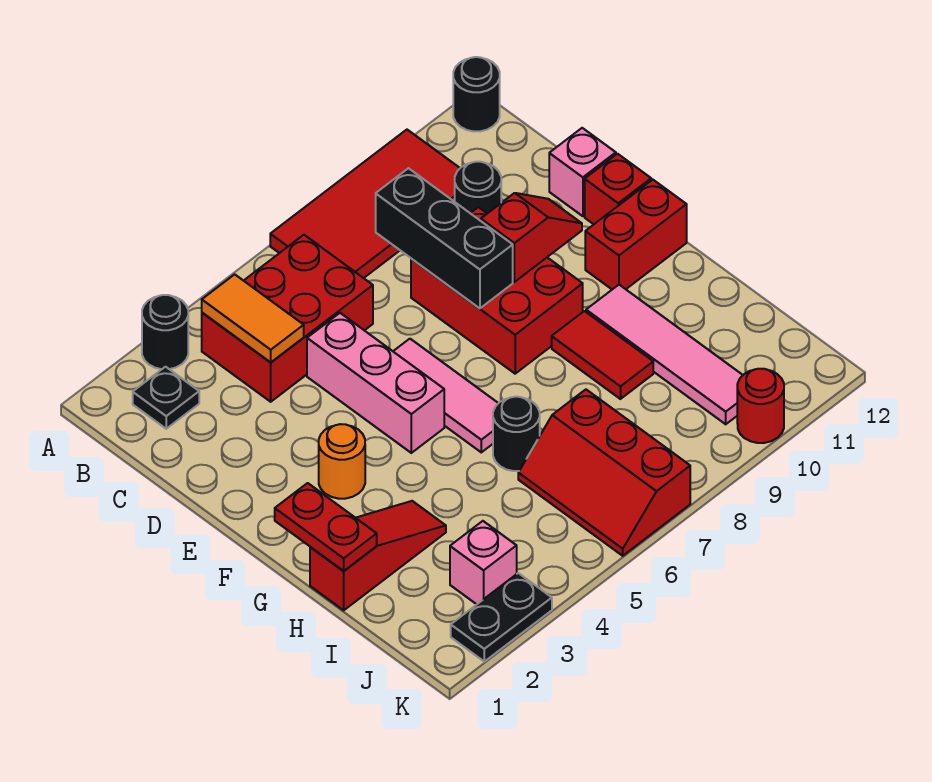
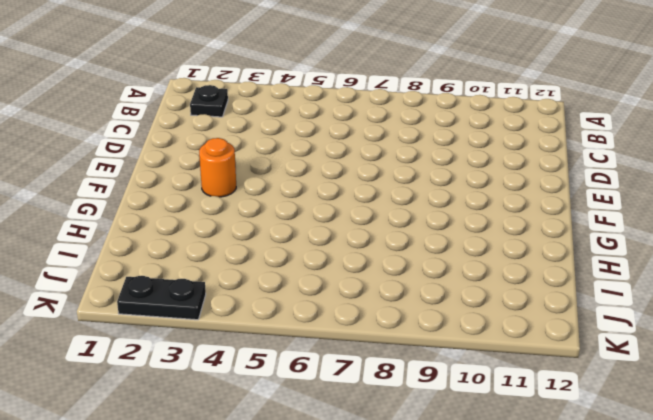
none -> black round brick A3 level 1
none -> red tile A7:B10 level 1
none -> black round brick A12 level 1

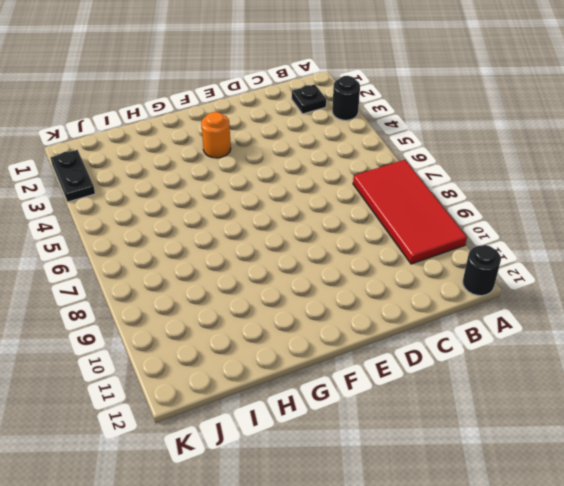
none -> red brick B4:C6 level 1
none -> black round brick C10 level 1
none -> pink brick D5:F5 level 1

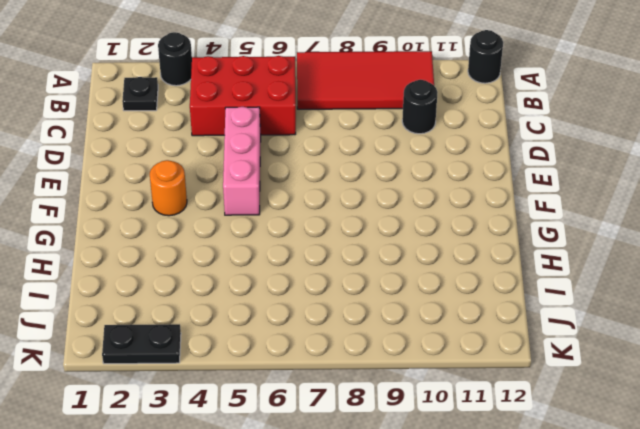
none -> red brick D8:F9 level 1
none -> pink brick D12 level 1
none -> pink tile E6:G6 level 1

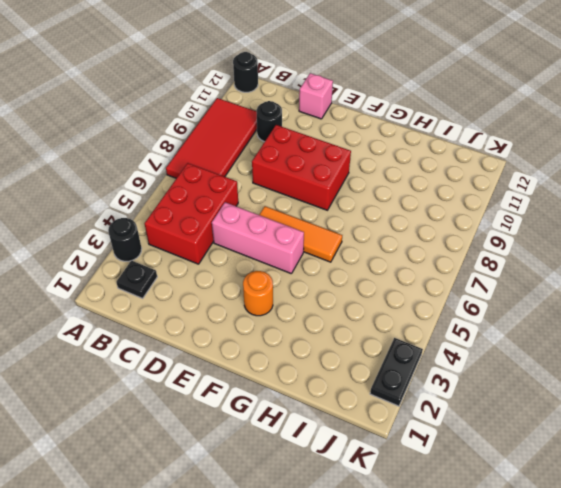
orange tile E6:G6 level 1 -> pink tile E6:G6 level 1
none -> red brick E12 level 1
none -> red brick F11:F12 level 1
none -> red tile G9:H9 level 1

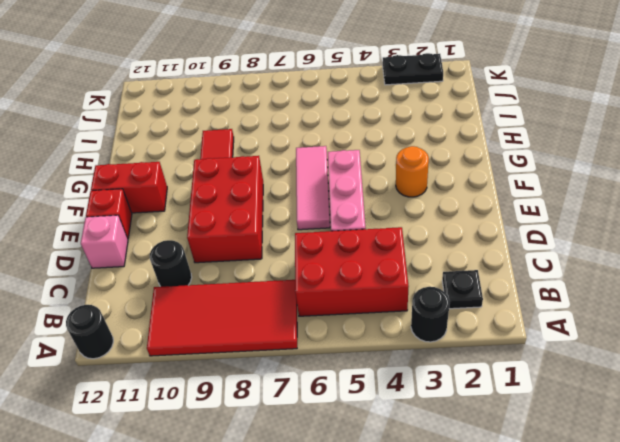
none -> pink tile G10:J10 level 1
none -> red slope H1:H3 level 1 top 1
none -> black round brick H6 level 1

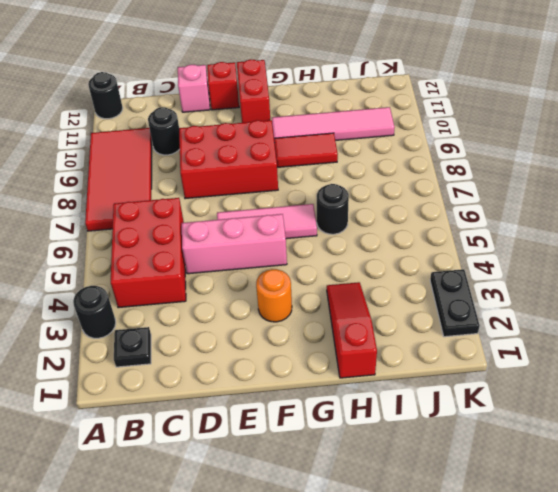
none -> red slope I6:K7 level 1 top 7
none -> pink brick J3 level 1
none -> red round brick K10 level 1

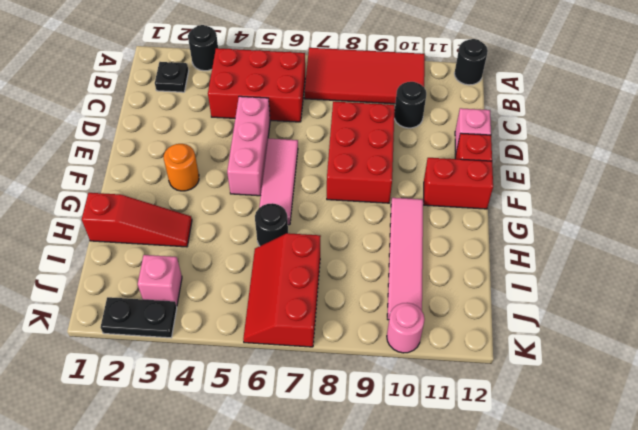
pink round brick K10 level 1 -> red round brick K10 level 1
none -> red tile G9:H9 level 1
none -> orange tile B4:C4 level 2
none -> black brick C8:E8 level 2

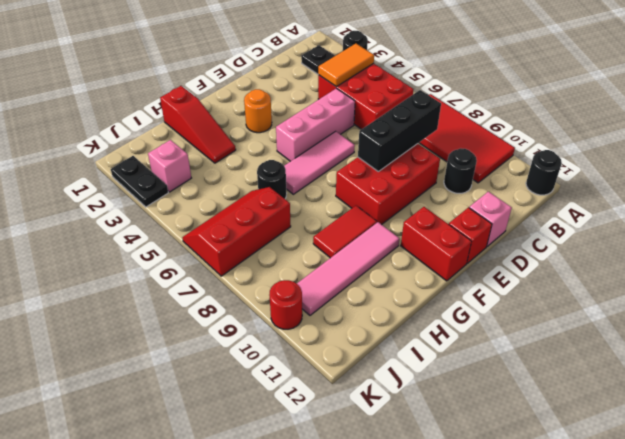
none -> red slope E9:E10 level 2 top 9
none -> red plate G1:H1 level 2

